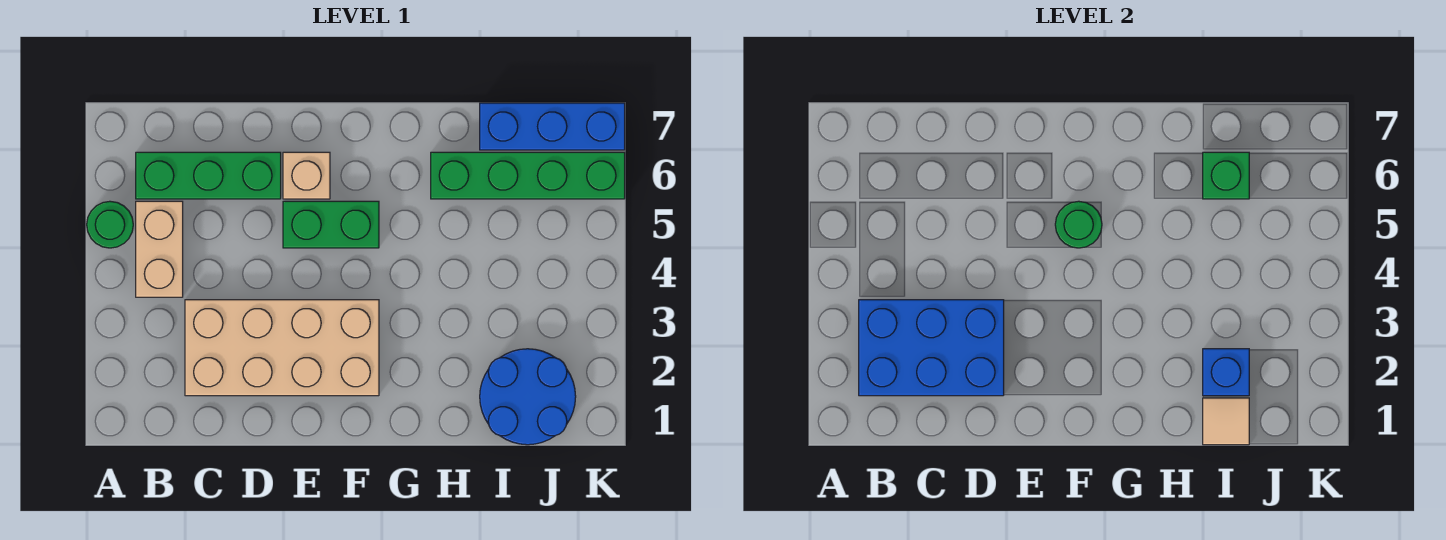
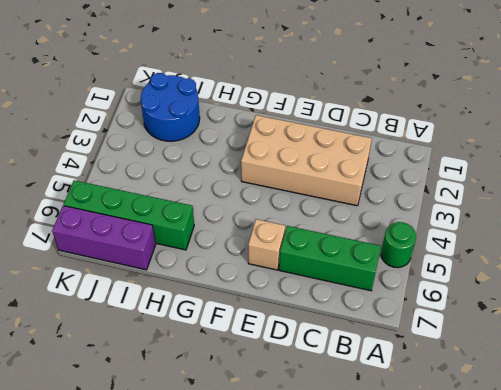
purple brick I7:K7 level 1 -> blue brick I7:K7 level 1
none -> tan brick B4:B5 level 1
none -> green brick E5:F5 level 1
none -> blue brick B2:D3 level 2

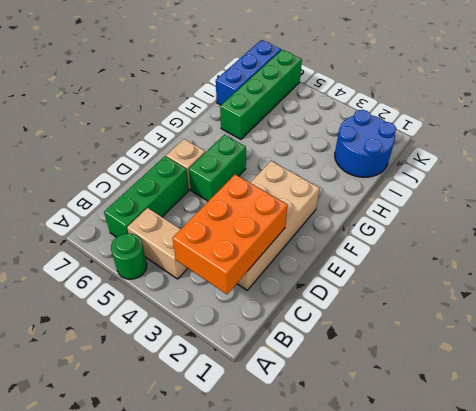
orange brick B2:D3 level 2 -> blue brick B2:D3 level 2
none -> green round brick F5 level 2
none -> tan tile I1 level 2
none -> blue brick I2 level 2

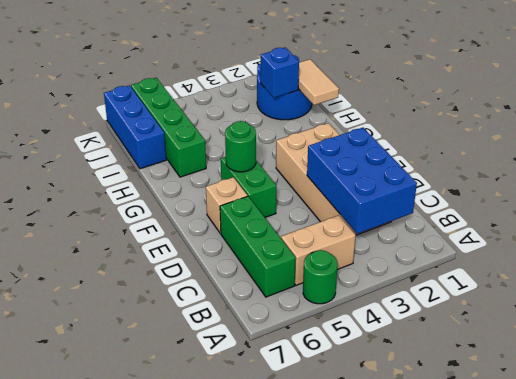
tan tile H1:I1 level 2 -> tan tile I1 level 2
none -> green brick I6 level 2

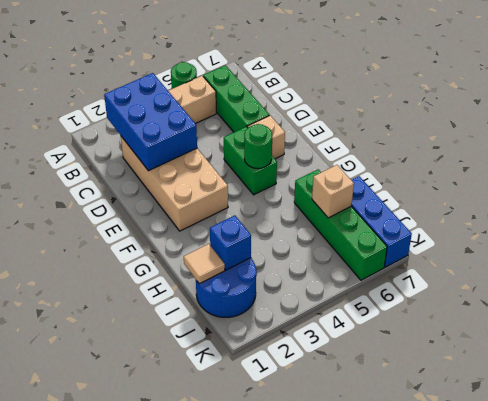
tan brick I6 level 2 -> green brick I6 level 2

